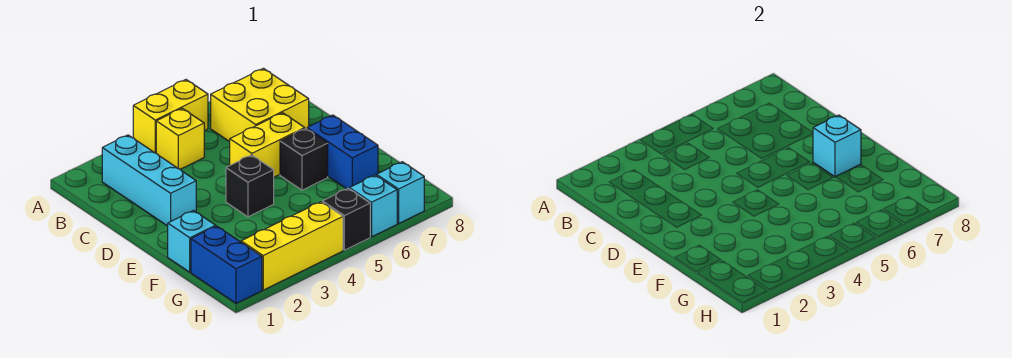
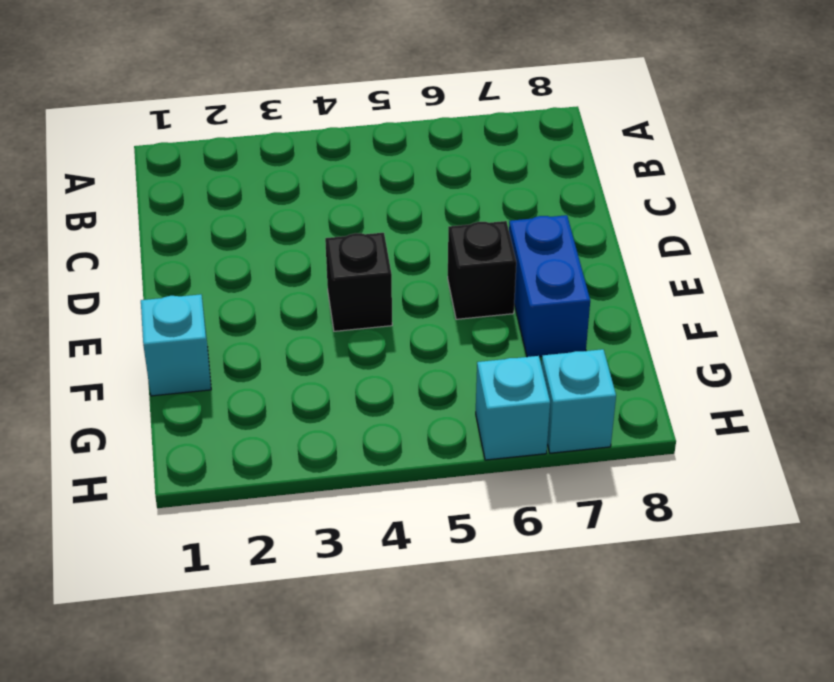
none -> yellow brick A4:A5 level 1
none -> cyan brick B2:D2 level 1
none -> yellow brick B4 level 1

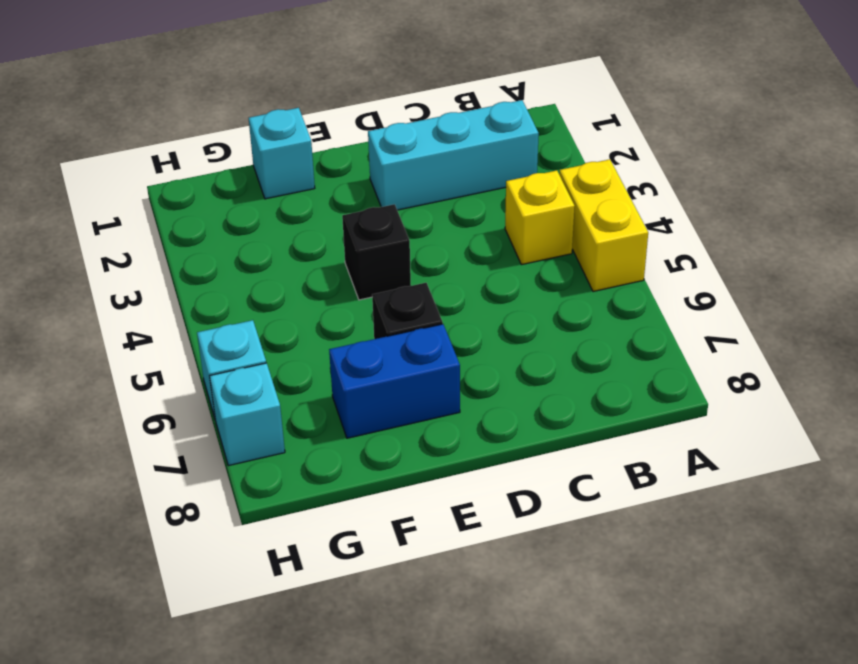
none -> yellow brick B6:C7 level 1
none -> yellow brick D5:D6 level 1
none -> blue brick G1:H1 level 1

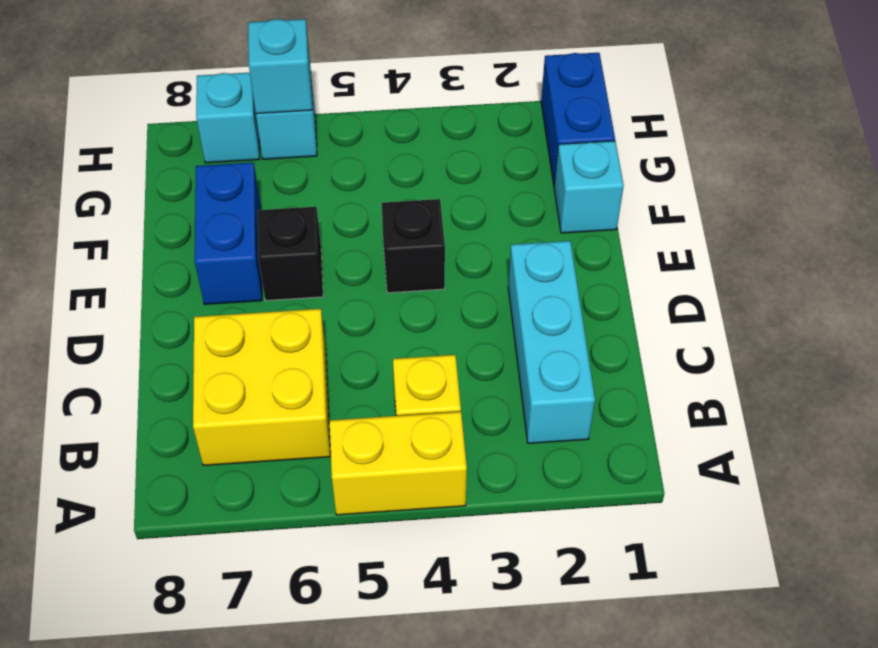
cyan brick H6 level 2 -> cyan brick E7 level 2
none -> yellow brick D5:D6 level 1
none -> yellow brick H2:H4 level 1
none -> black brick H5 level 1

